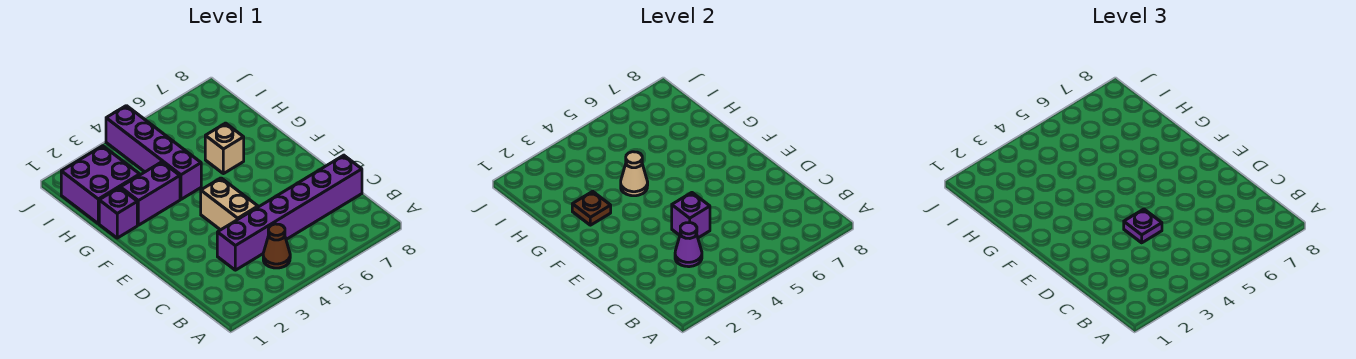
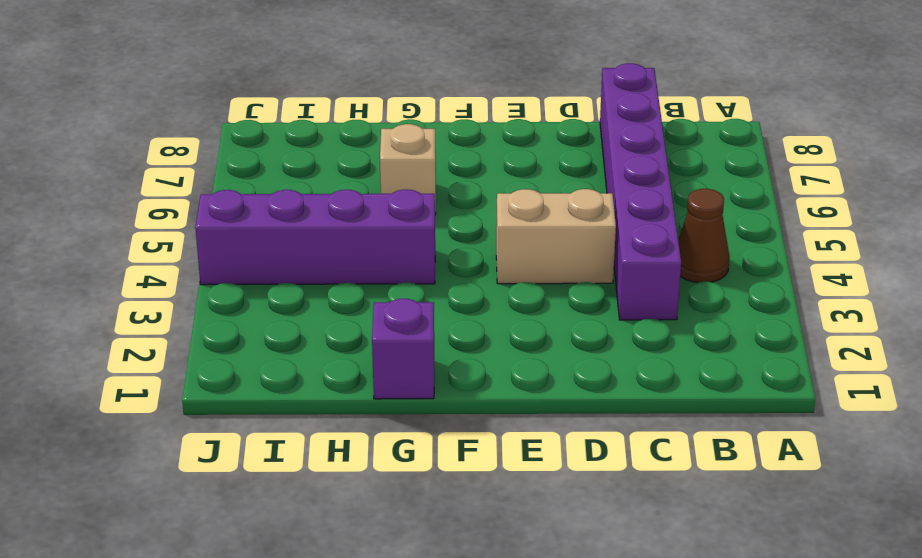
none -> purple brick G2:G3 level 1
none -> purple brick H1:I2 level 1
none -> purple cone C3 level 2

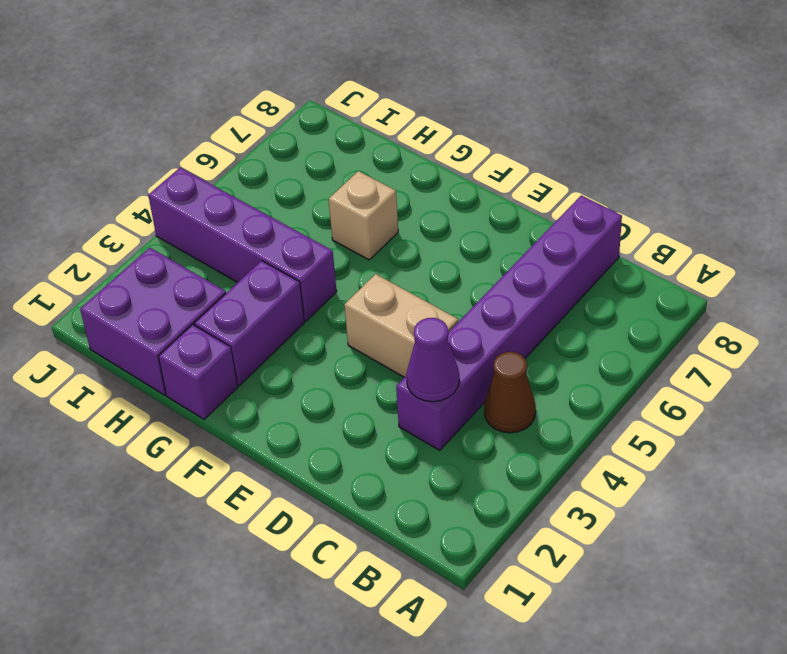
none -> purple brick D4 level 2
none -> brown plate G2 level 2
none -> tan cone G4 level 2

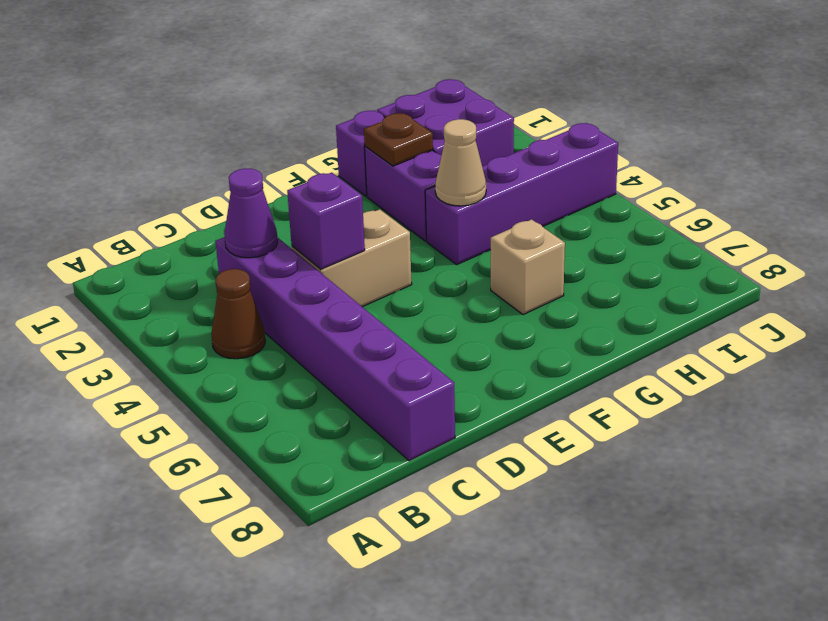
none -> purple plate D4 level 3

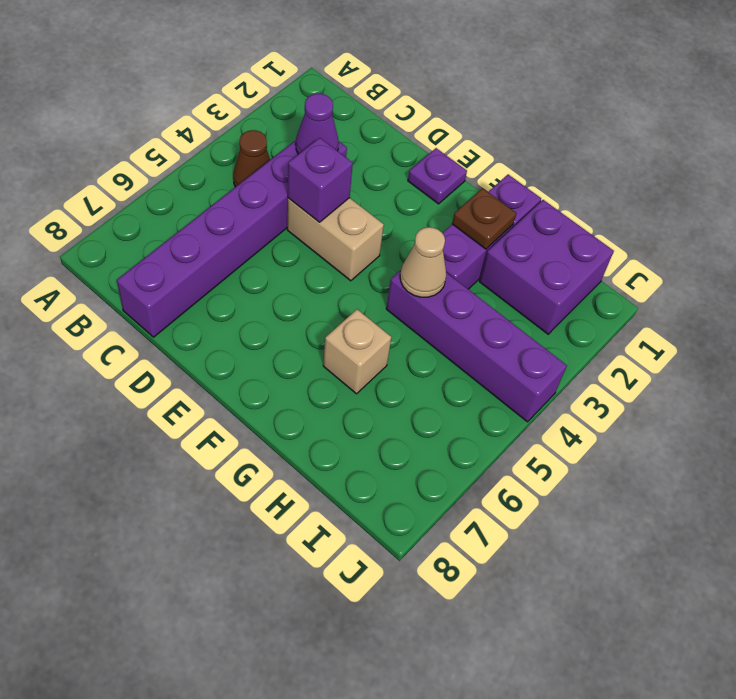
purple plate E1 level 1 -> purple plate D4 level 3

